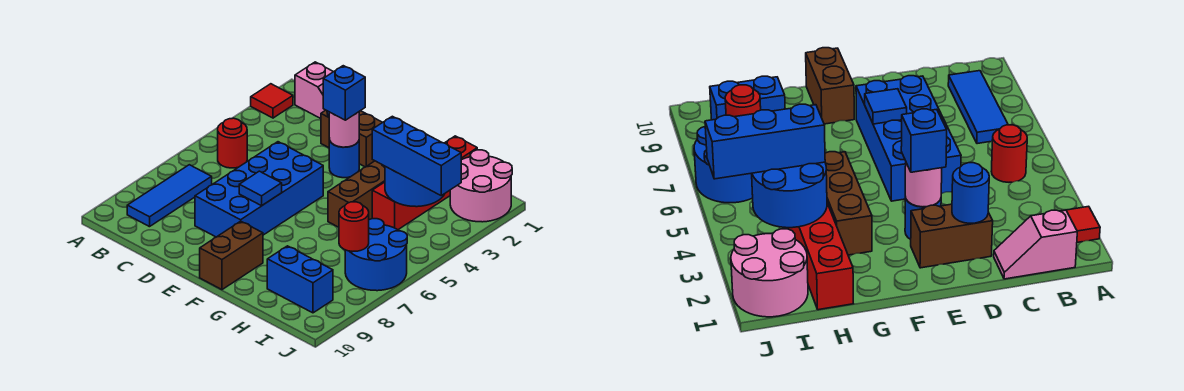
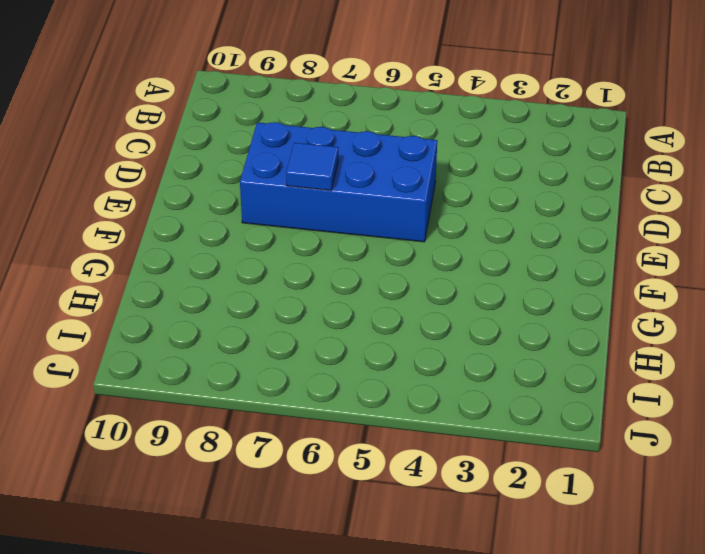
none -> red tile A2 level 1
none -> pink slope B1:C1 level 1 top B
none -> red round brick B5 level 1

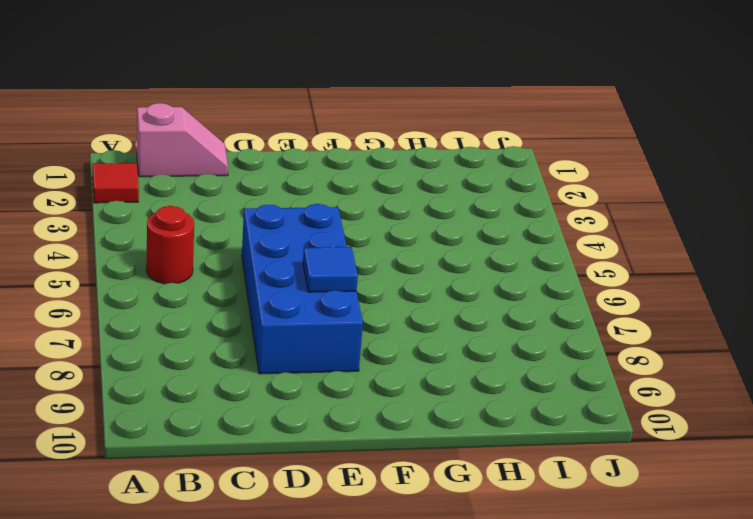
none -> blue tile B7:B9 level 1
none -> brown brick D2:E2 level 1
none -> blue round brick E3 level 1

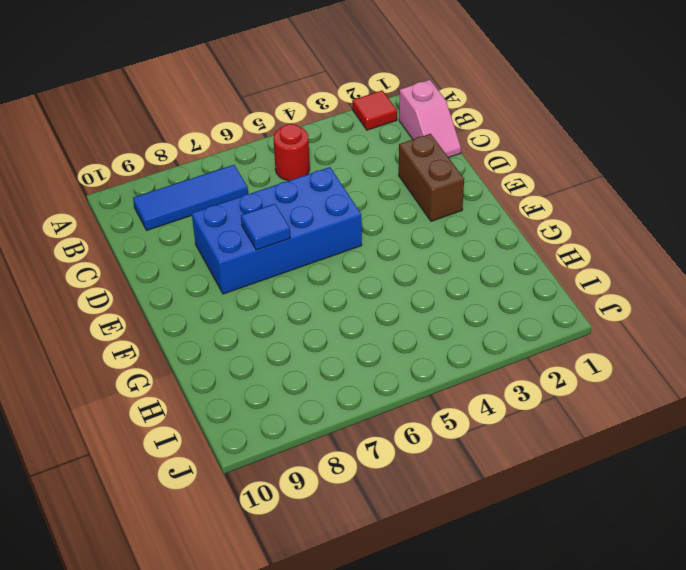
none -> blue round brick E3 level 1
none -> brown brick F9:F10 level 1
none -> brown brick G3:G5 level 1

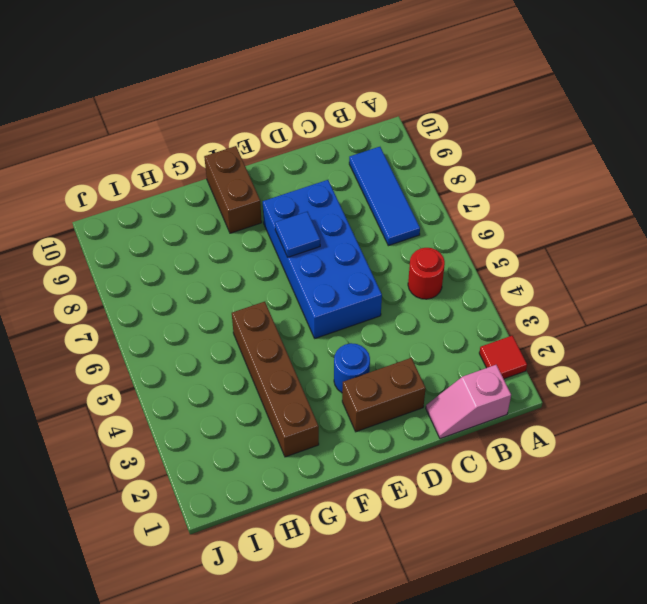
brown brick G2:G5 level 1 -> brown brick G3:G5 level 1
none -> red brick H1:H4 level 1
none -> blue brick H9:I9 level 1
none -> pink round brick I1:J2 level 1

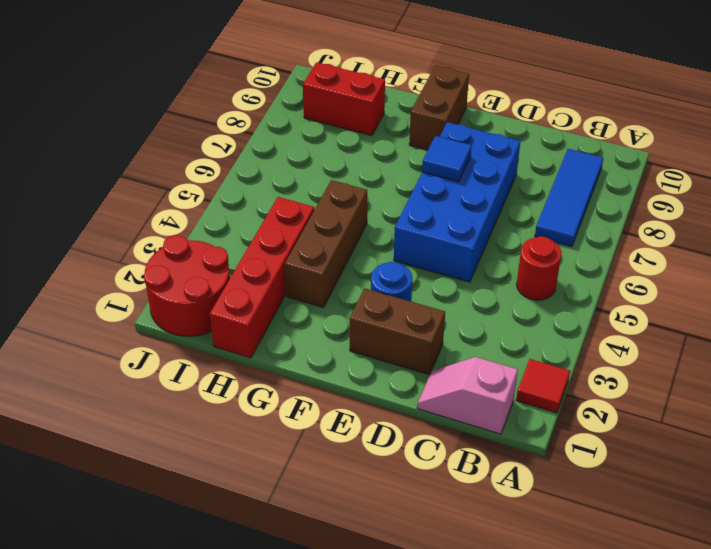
red brick H9:I9 level 1 -> blue brick H9:I9 level 1
red round brick I1:J2 level 1 -> pink round brick I1:J2 level 1
none -> blue round brick I6:J7 level 1
none -> blue round brick D2 level 2
none -> pink round brick E3 level 2

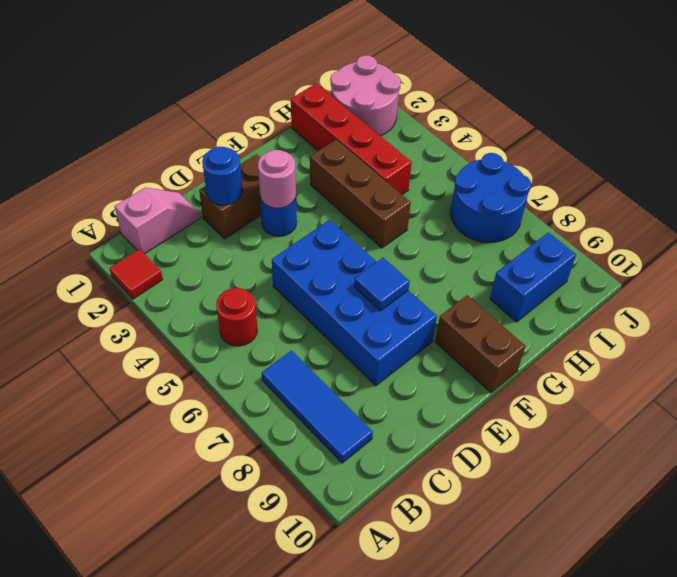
none -> blue round brick H3:I4 level 2
none -> red round brick I7 level 2
none -> blue brick E3 level 3

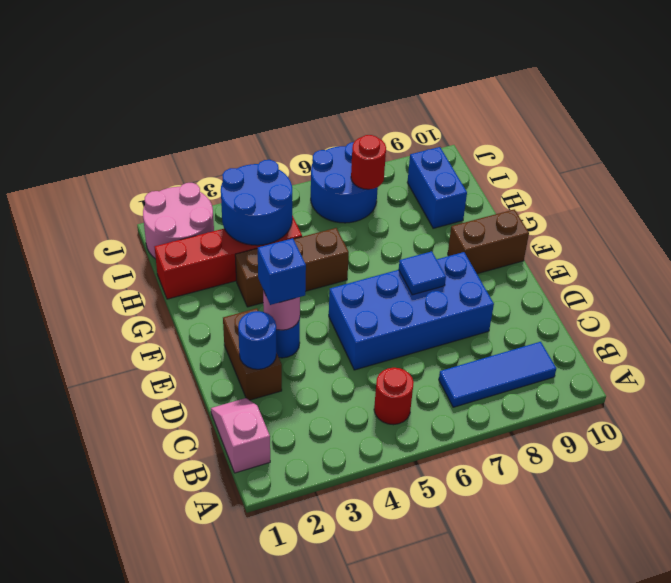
none -> red tile A2 level 1
none -> blue brick H4:J4 level 3

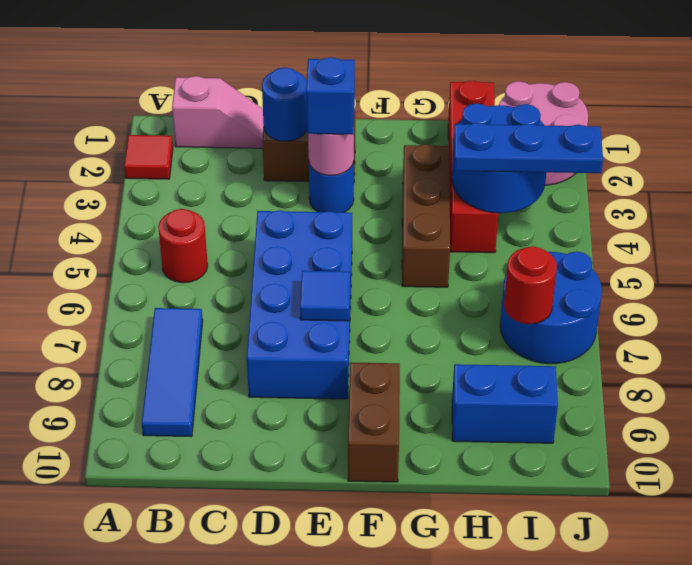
blue plate H4:J4 level 3 -> blue brick H4:J4 level 3

